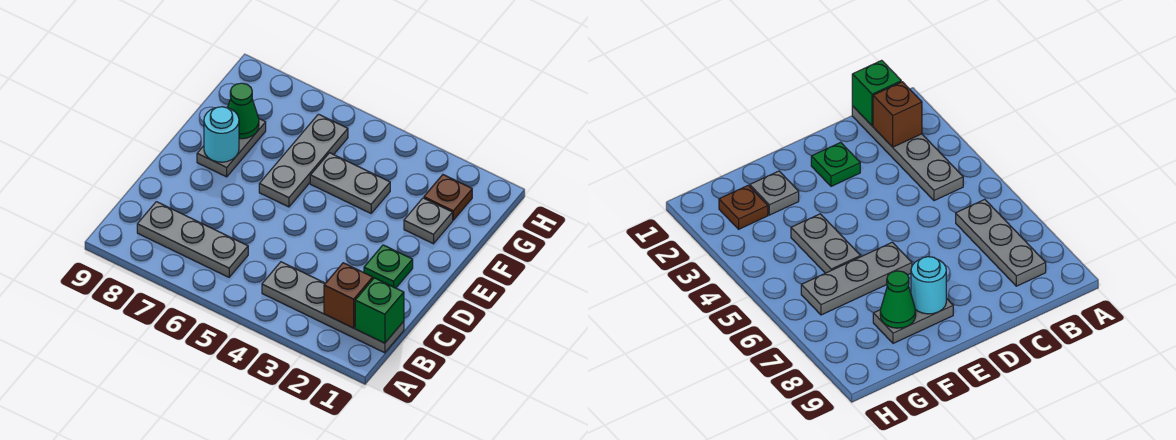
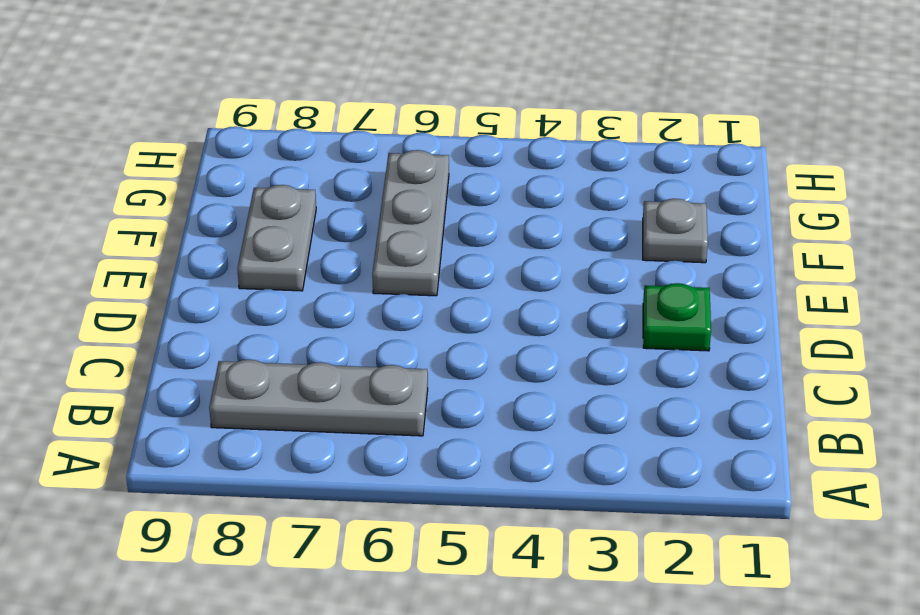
none -> grey plate B1:B4 level 1
none -> grey plate F4:F5 level 1
none -> brown plate G2 level 1

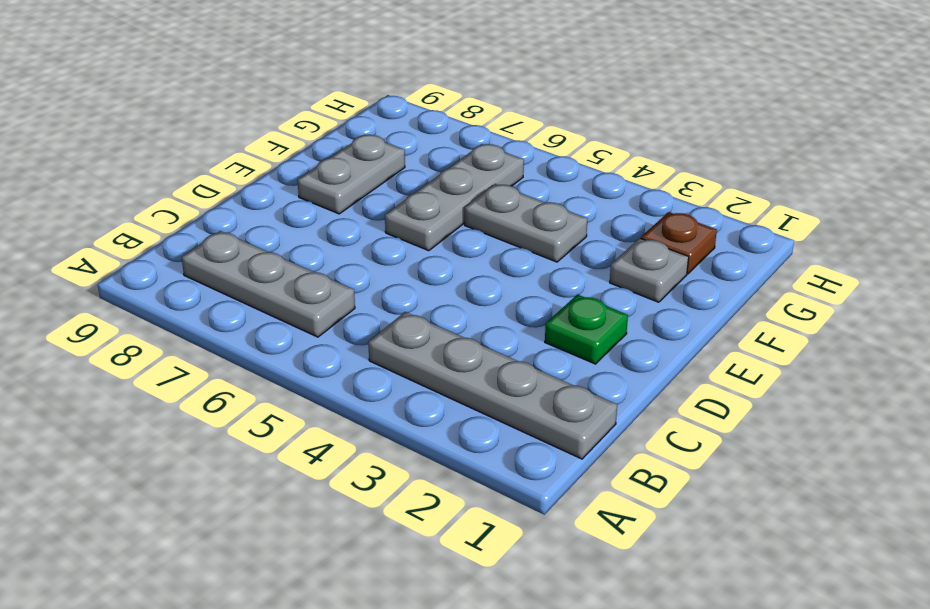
none -> green brick B1 level 2
none -> brown brick B2 level 2
none -> cyan round brick E8 level 2

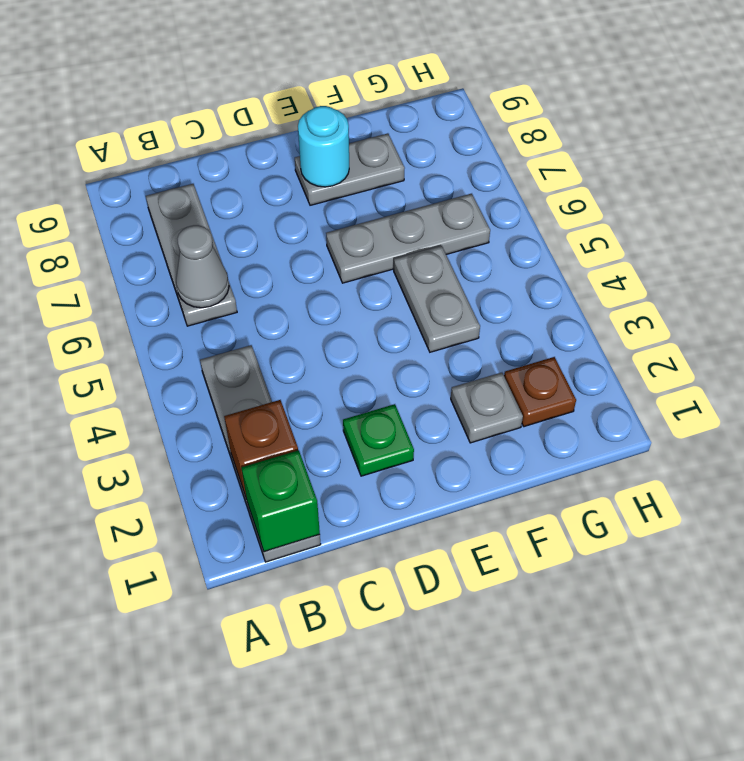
grey cone B6 level 2 -> none
none -> green cone F8 level 2

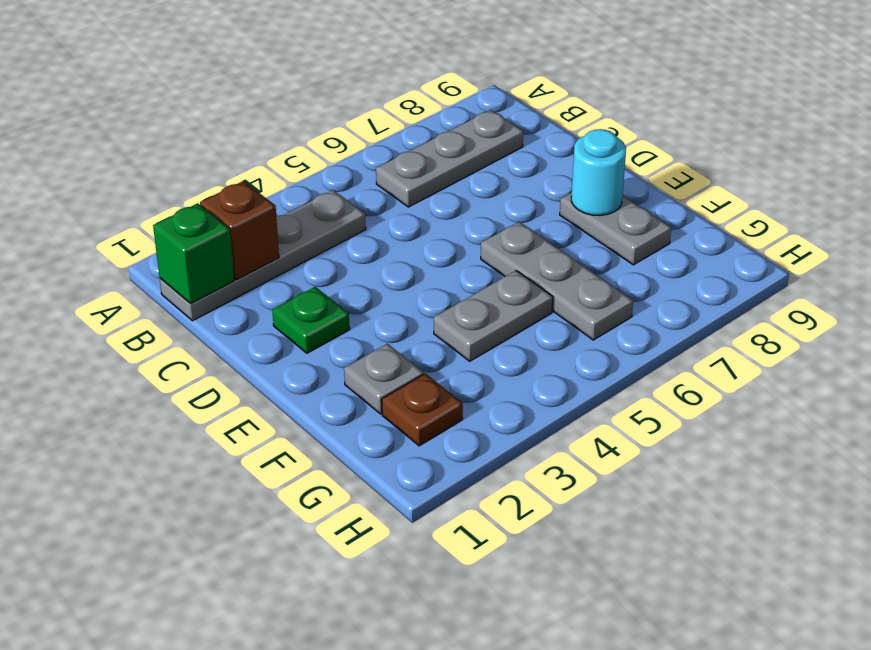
none -> green cone F8 level 2

